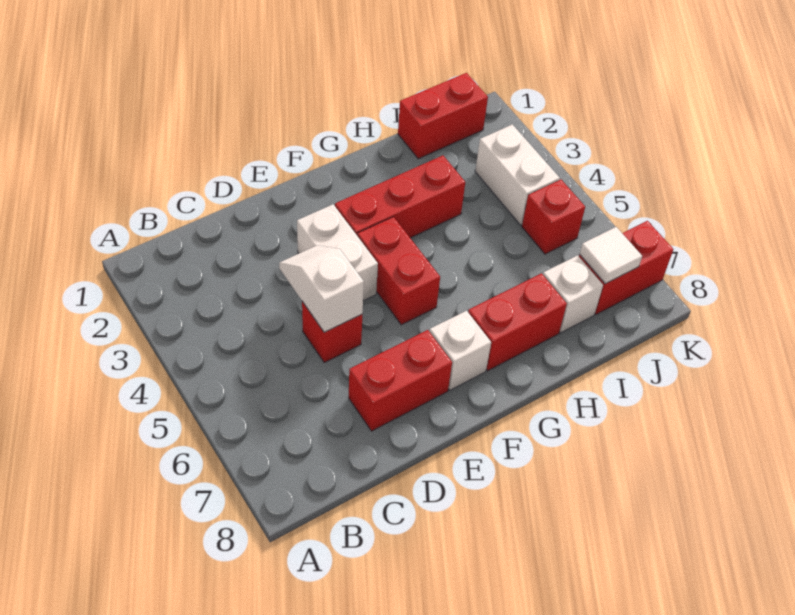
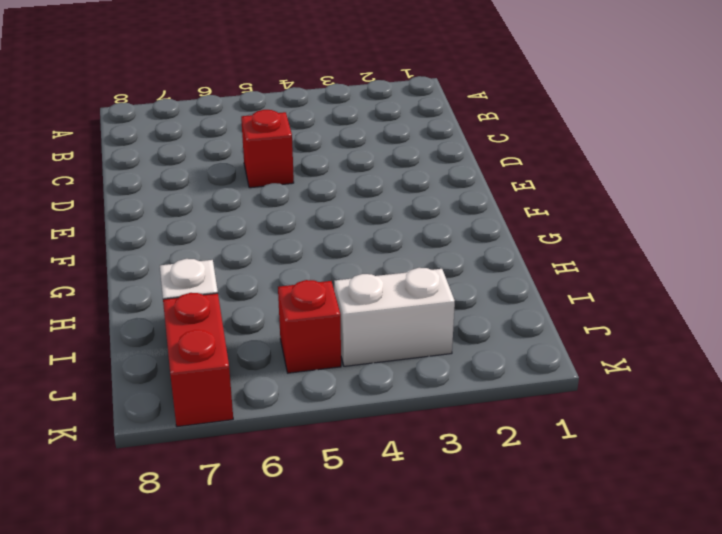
none -> red brick D7:E7 level 1
none -> white brick E3:E4 level 1
none -> red brick F3:H3 level 1

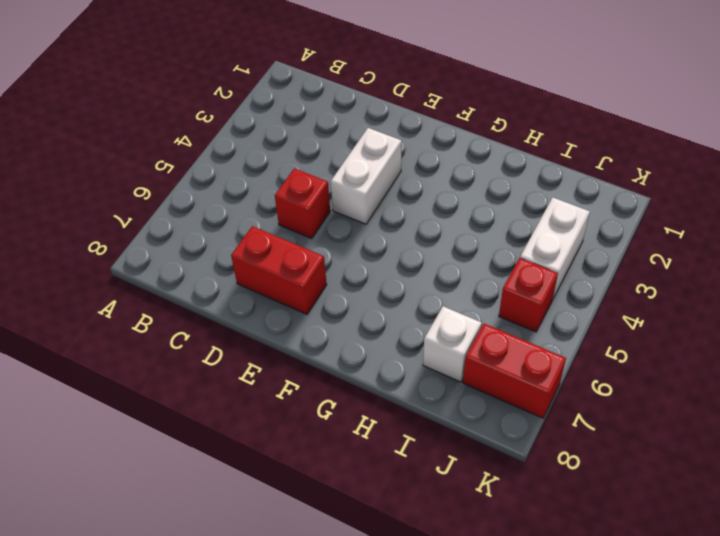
none -> red brick F3:H3 level 1
none -> red brick F4:F5 level 1
none -> white brick F7 level 1

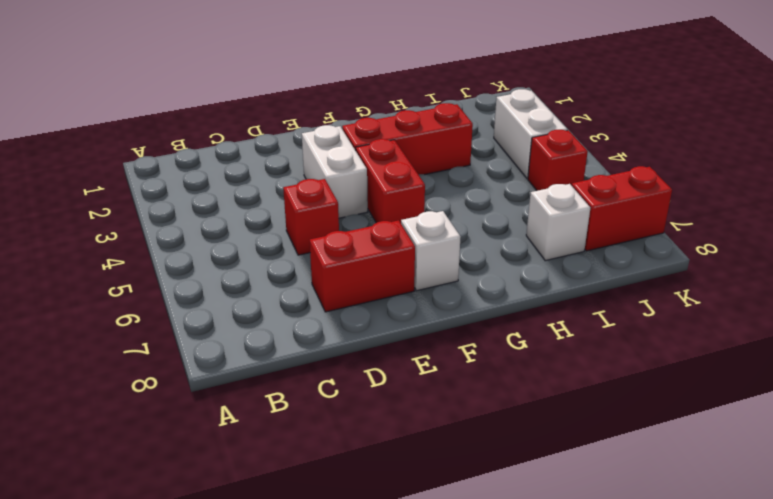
none -> red brick G7:H7 level 1
none -> red brick I1:J1 level 1
none -> white slope D4:D5 level 2 top 5

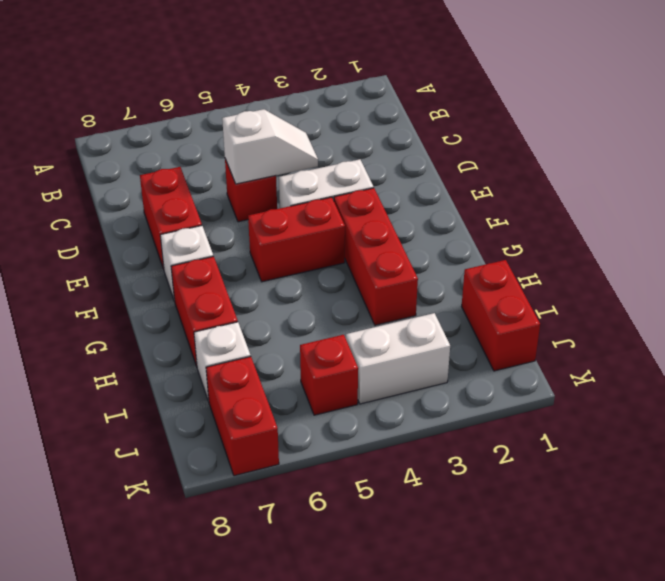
none -> white tile J7 level 2

